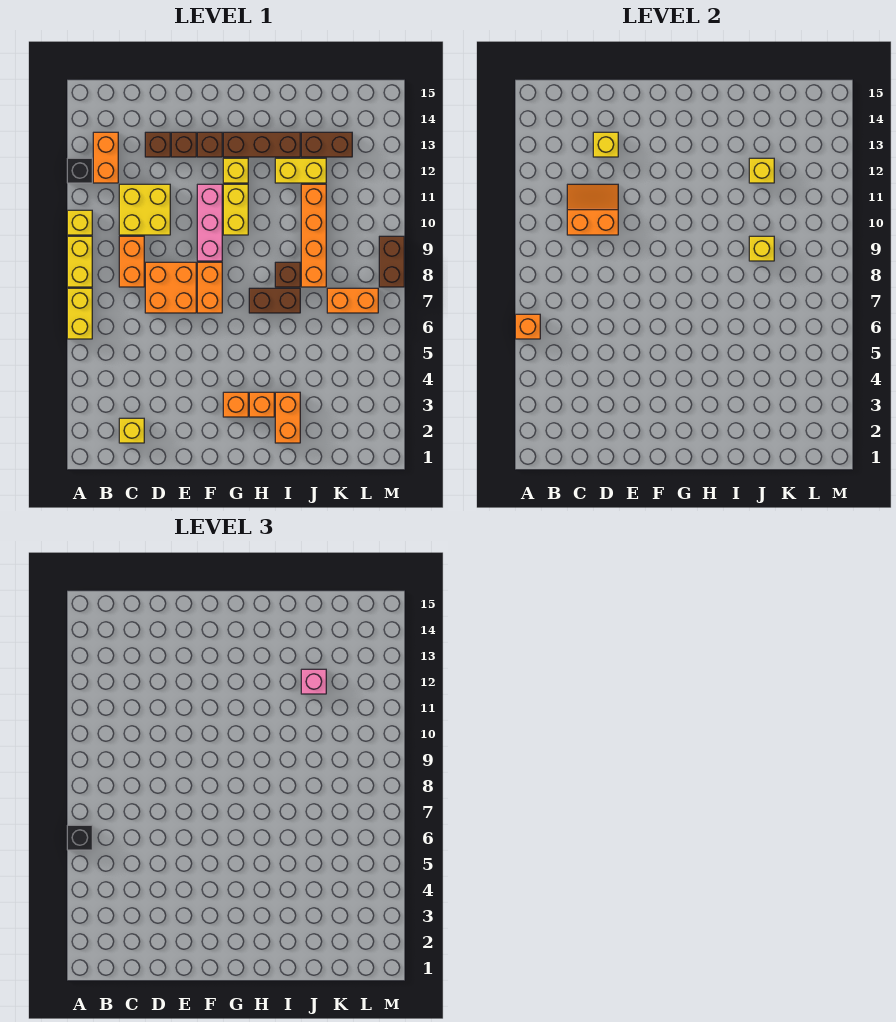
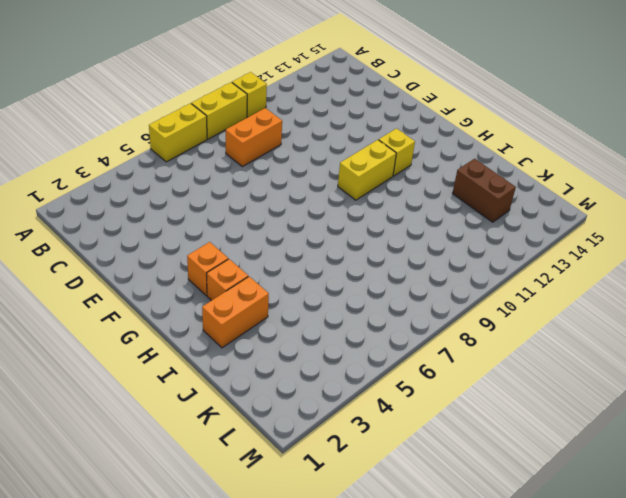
none -> black brick A12 level 1
none -> orange brick B12:B13 level 1
none -> yellow brick C2 level 1
none -> yellow brick C10:D11 level 1

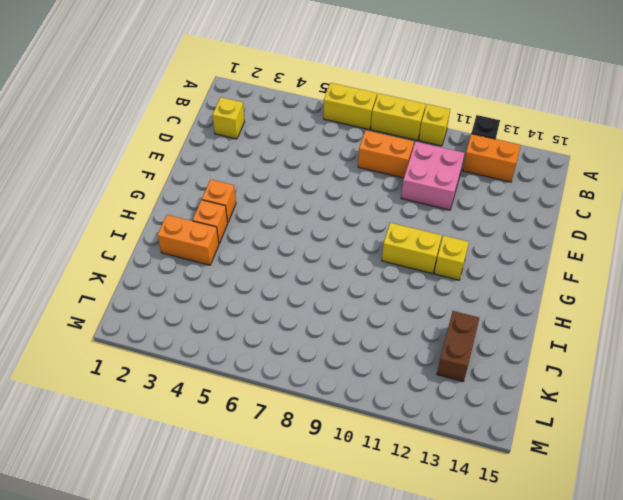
pink brick C10:D11 level 1 -> yellow brick C10:D11 level 1
none -> orange brick D7:E8 level 1
none -> brown brick D13 level 1
none -> brown brick E13 level 1
none -> orange brick F7:F8 level 1

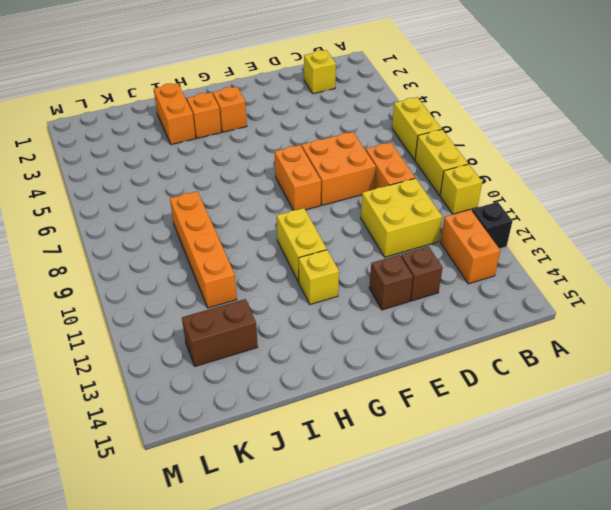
none -> pink brick F9:F11 level 1
none -> brown brick F13 level 1
none -> brown brick G13:I13 level 1
none -> brown brick H7:I7 level 1

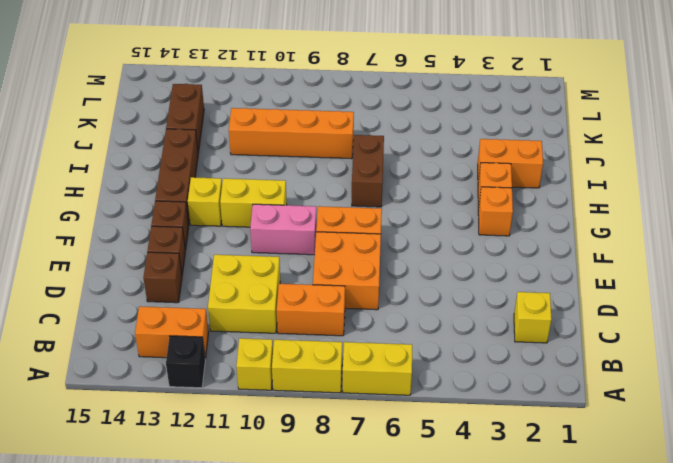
pink brick F9:F10 level 1 -> pink brick F9:F11 level 1
none -> brown brick I8 level 1
none -> yellow brick I12:J12 level 1
none -> orange brick K7:L7 level 1
none -> brown brick M8:M9 level 1

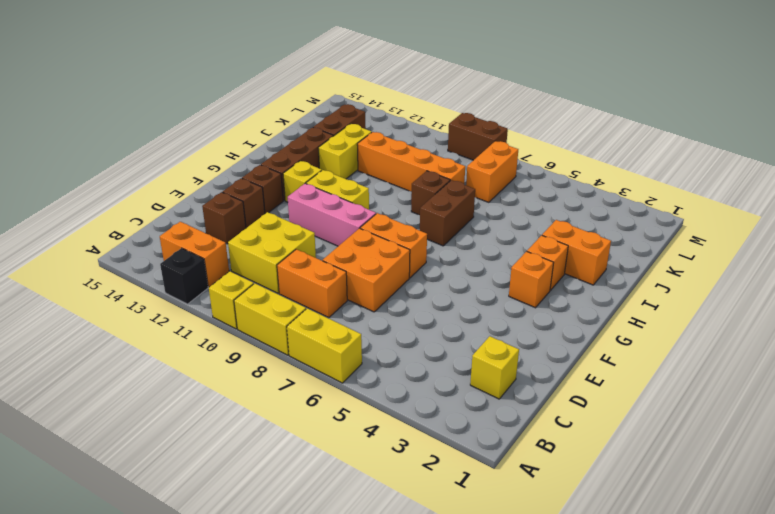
none -> orange brick A6 level 2
none -> orange slope C10:D11 level 2 top 10
none -> yellow brick D13 level 2
none -> yellow brick J9 level 2

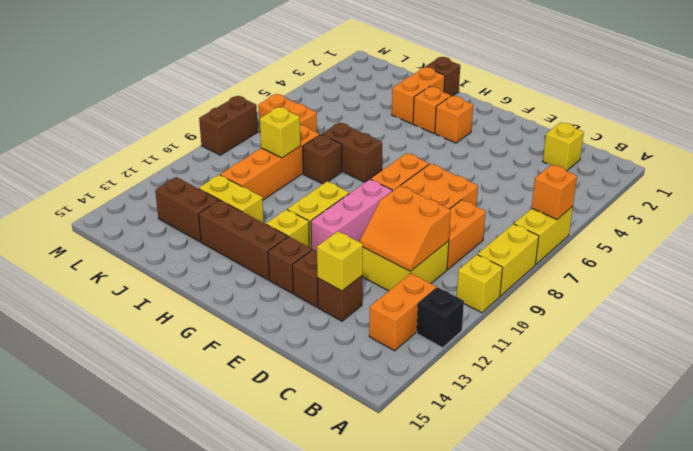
brown brick I1 level 1 -> none
none -> yellow brick J12 level 2
none -> black brick A6 level 3
none -> pink brick J12 level 3

